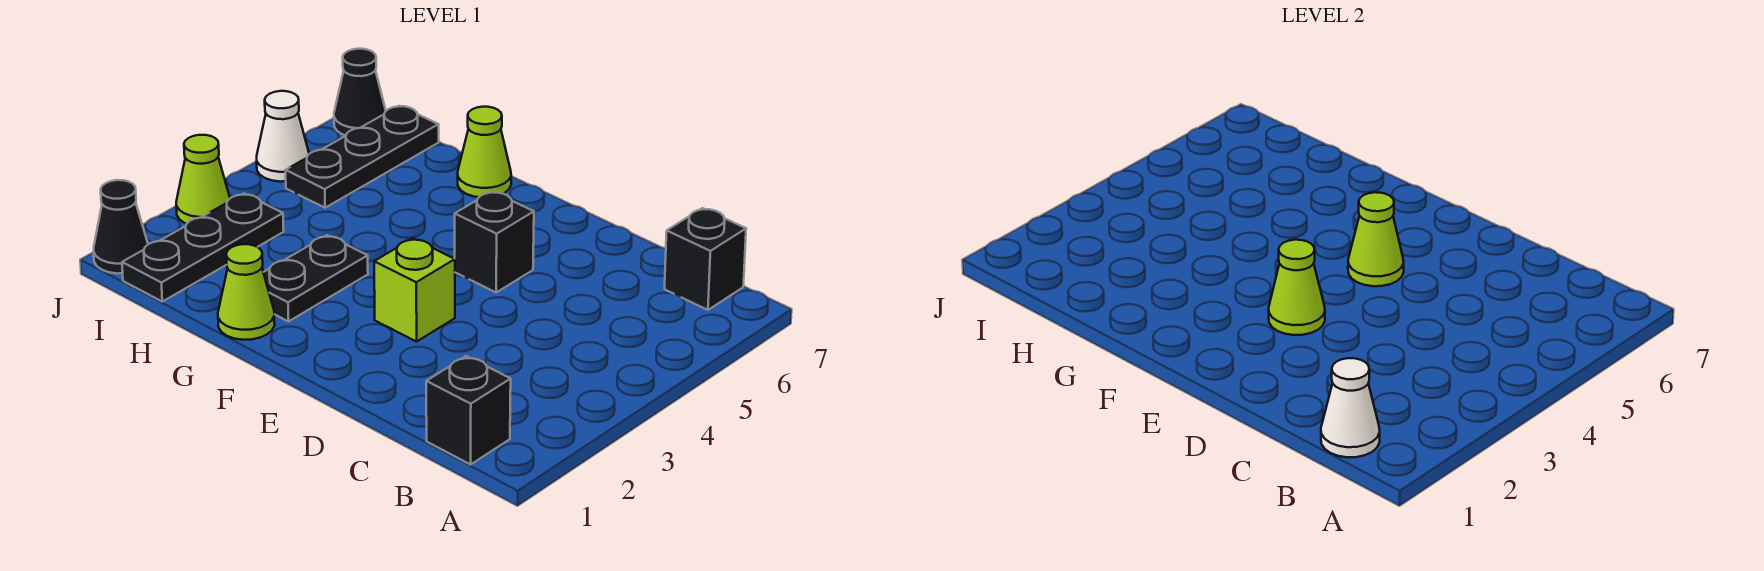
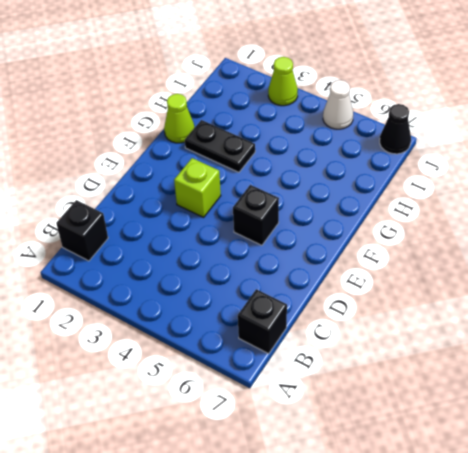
none -> lime cone G7 level 1
none -> black plate I1:I3 level 1
none -> black plate I5:I7 level 1

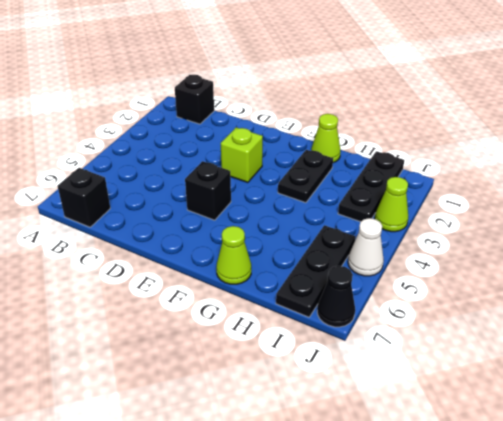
none -> black cone J1 level 1
none -> white cone B1 level 2
none -> lime cone E3 level 2

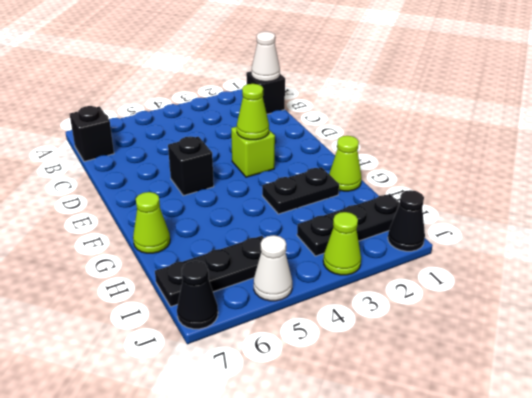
none -> lime cone E5 level 2

